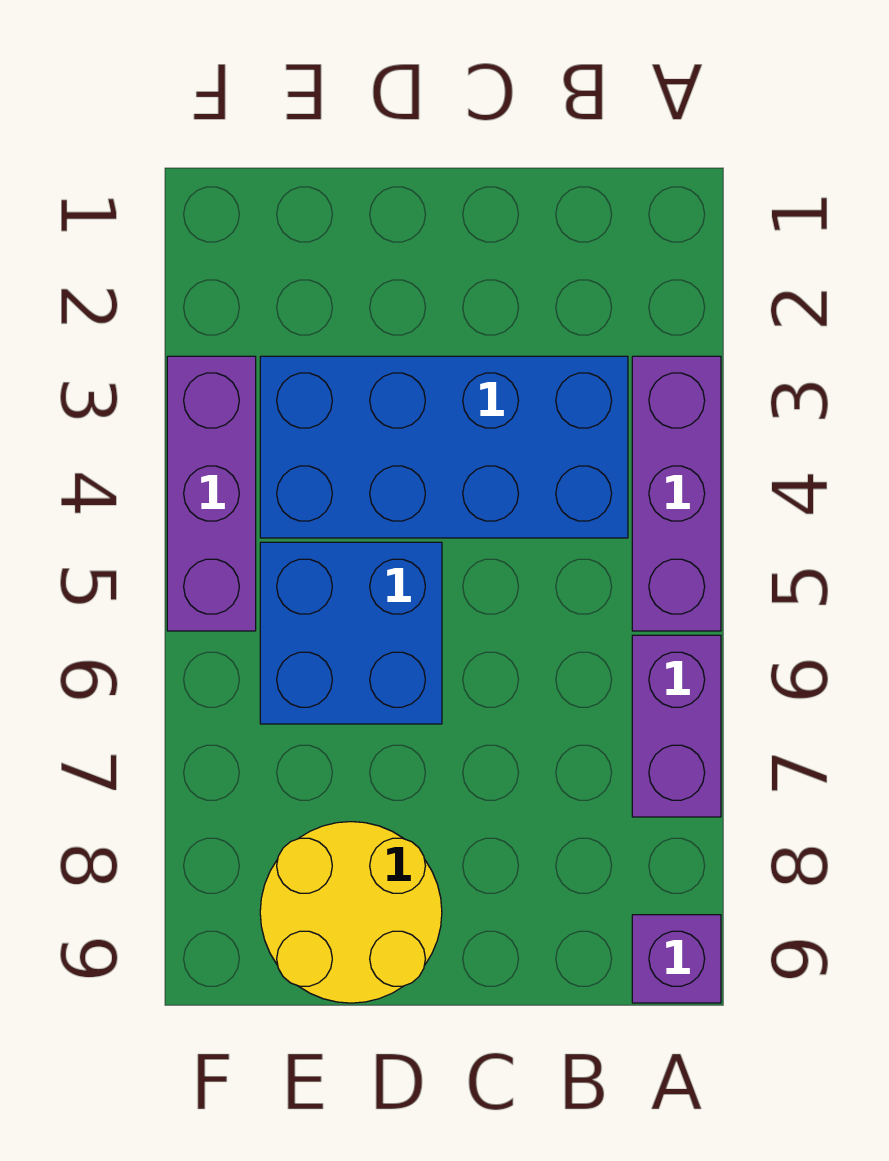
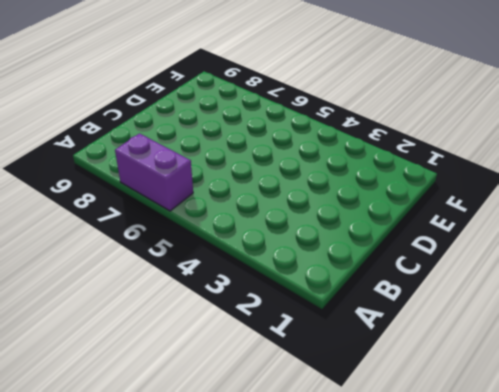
none -> purple brick A3:A5 level 1
none -> purple brick A9 level 1

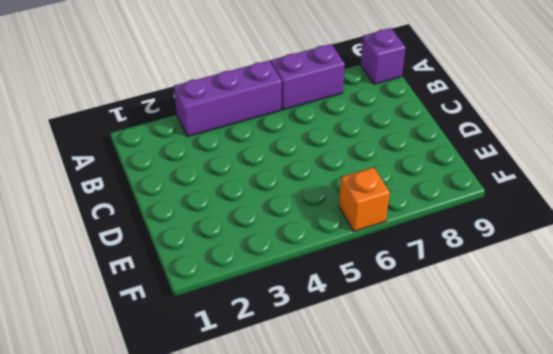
orange brick F6 level 1 -> none
none -> blue brick B3:E4 level 1
none -> blue brick D5:E6 level 1

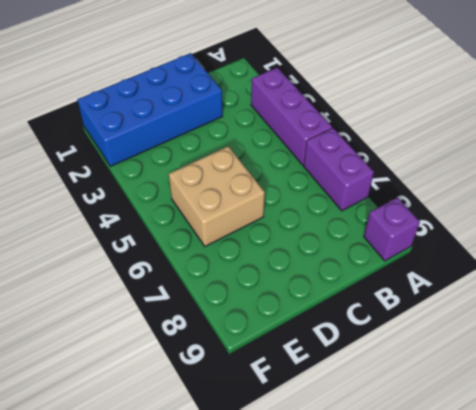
blue brick C1:F2 level 1 -> blue brick B3:E4 level 1
tan brick D5:E6 level 1 -> blue brick D5:E6 level 1
none -> yellow round brick D8:E9 level 1
none -> purple brick F3:F5 level 1

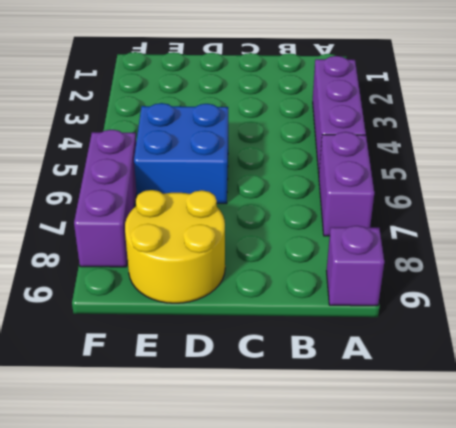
purple brick F6:F8 level 1 -> purple brick F3:F5 level 1
none -> blue brick B3:E4 level 1

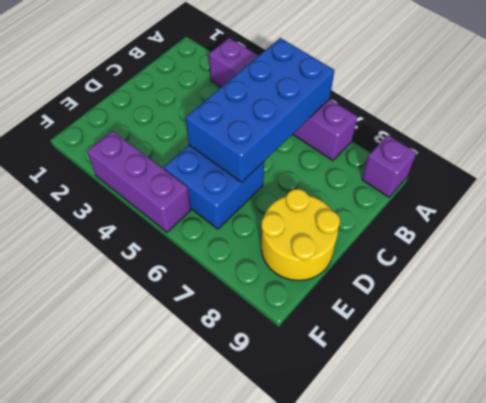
blue brick A5:D6 level 2 -> blue brick B3:E4 level 1

